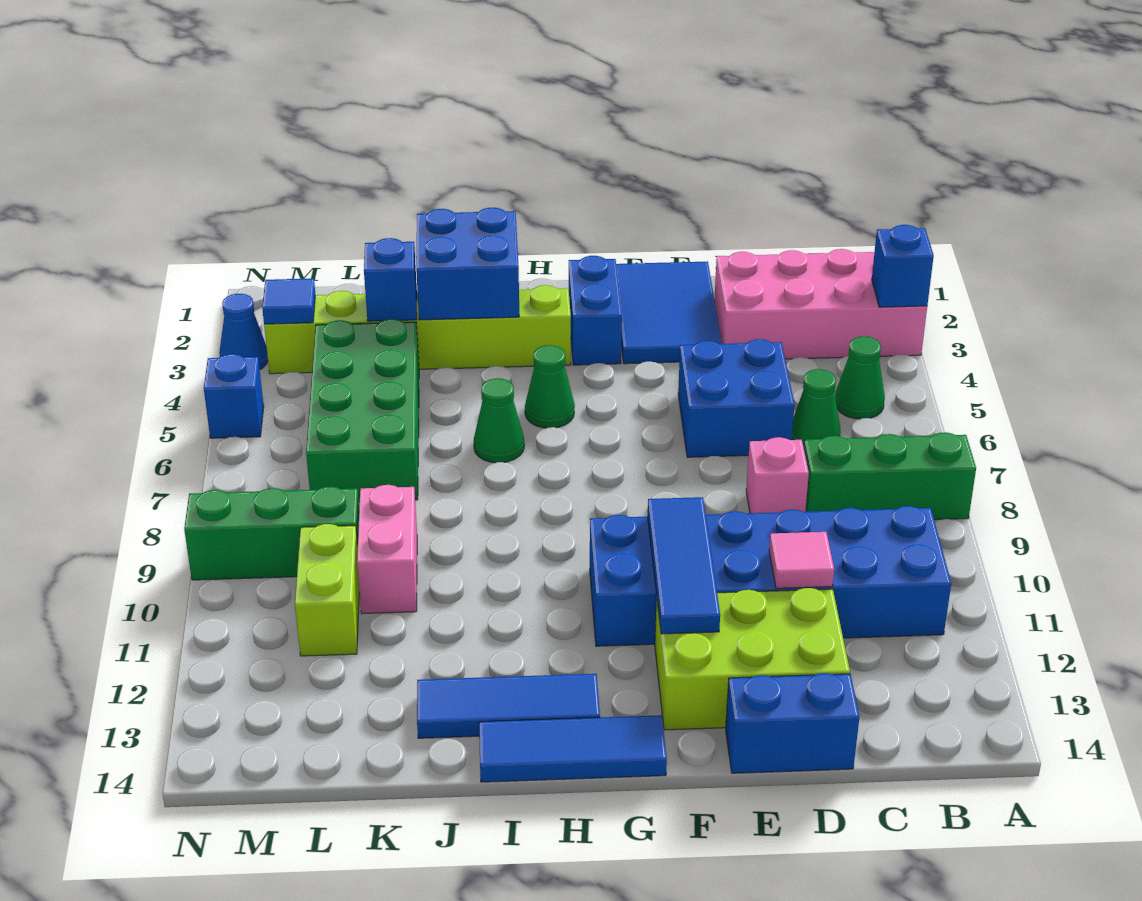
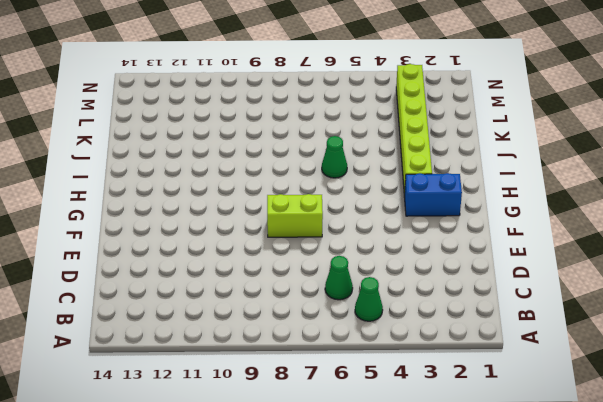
lime brick F7:F8 level 1 -> lime brick L10:L11 level 1
none -> pink brick A2:D3 level 1
none -> green brick A8:C8 level 1
none -> blue brick B10:G11 level 1

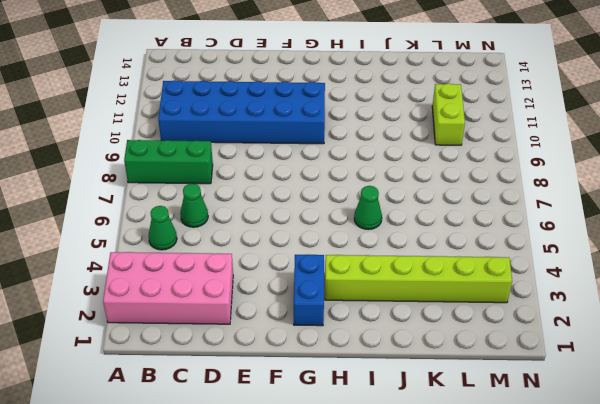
none -> blue brick D5:E6 level 1
none -> pink brick D8 level 1
none -> lime brick D12:F13 level 1

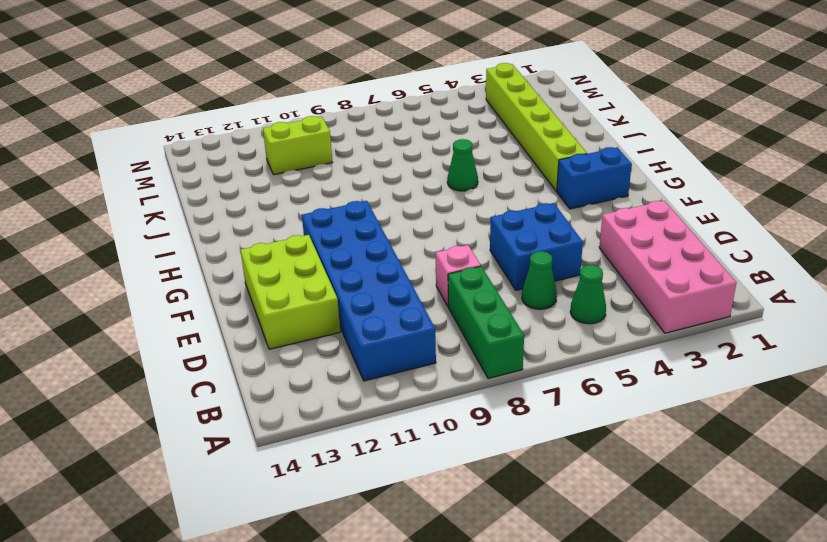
none -> blue brick D14:E14 level 1
none -> blue tile E1:F3 level 1
none -> blue tile G14:I14 level 1

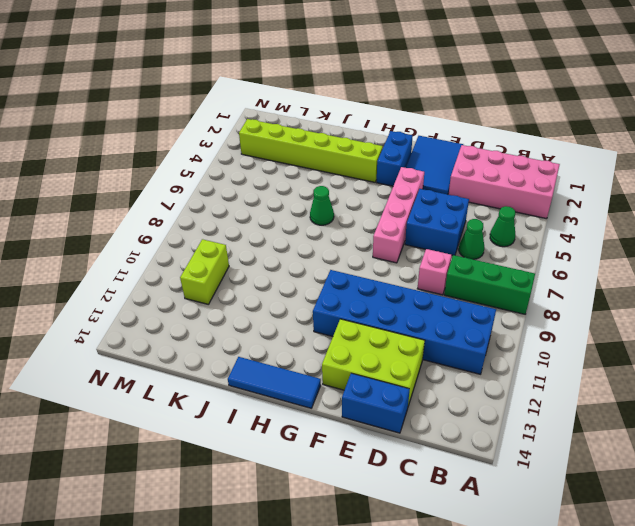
pink brick F4:F7 level 1 -> none
none -> green cone H5 level 1
none -> blue tile H13:J13 level 1
none -> green brick K4:L7 level 1

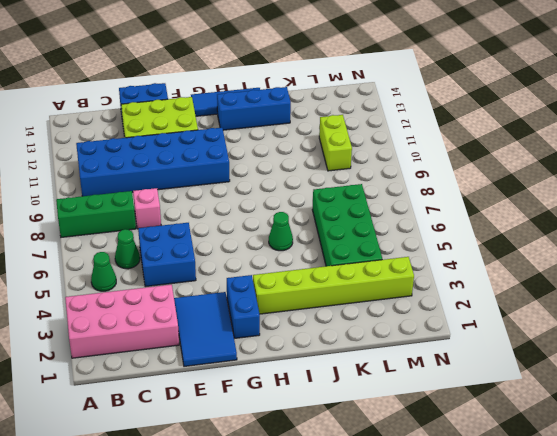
blue brick H13:J13 level 1 -> blue tile H13:J13 level 1
none -> green cone H5 level 1
none -> pink brick K9:K10 level 1
none -> green brick L9:N9 level 1

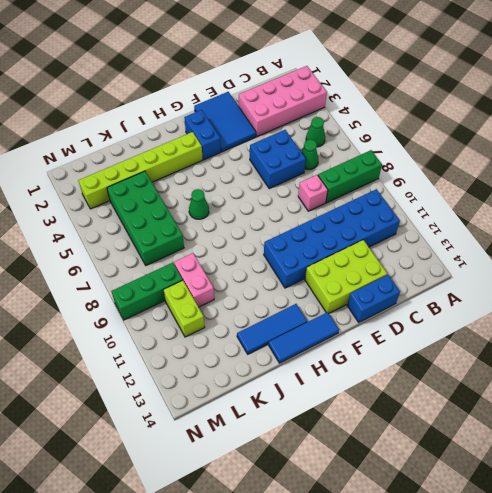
none -> green cone H5 level 1
none -> blue cone N3 level 1
none -> blue brick N5 level 1

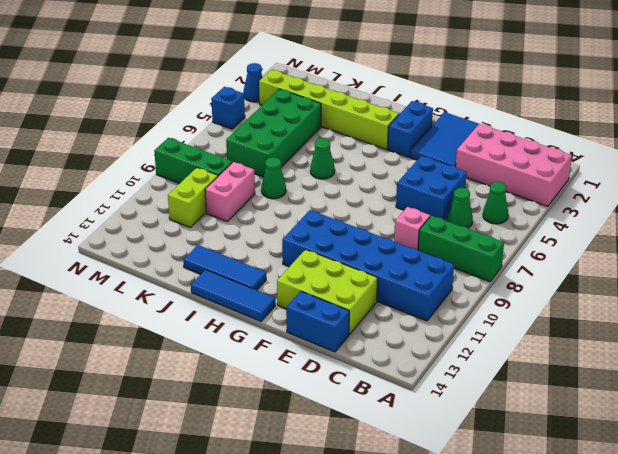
green cone J8 level 1 -> green cone H5 level 1
none -> blue brick A3 level 2
none -> pink tile D11 level 2
none -> blue tile F10:F12 level 2

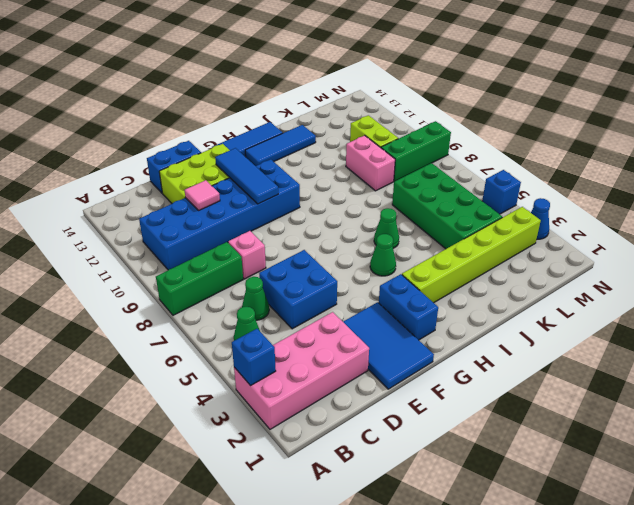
none -> blue brick I2:J3 level 2
none -> blue brick K3 level 2
none -> blue tile M3 level 2

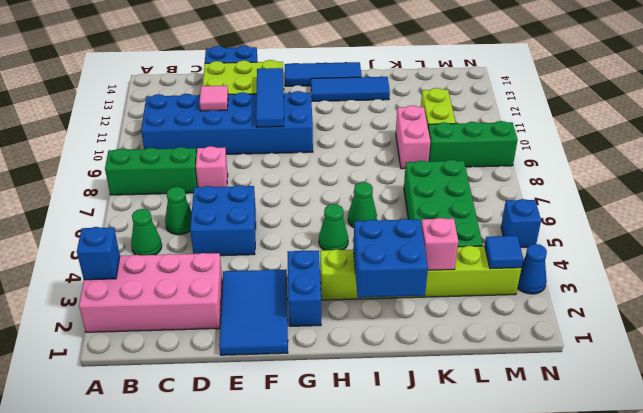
pink brick K3 level 2 -> blue brick K3 level 2

